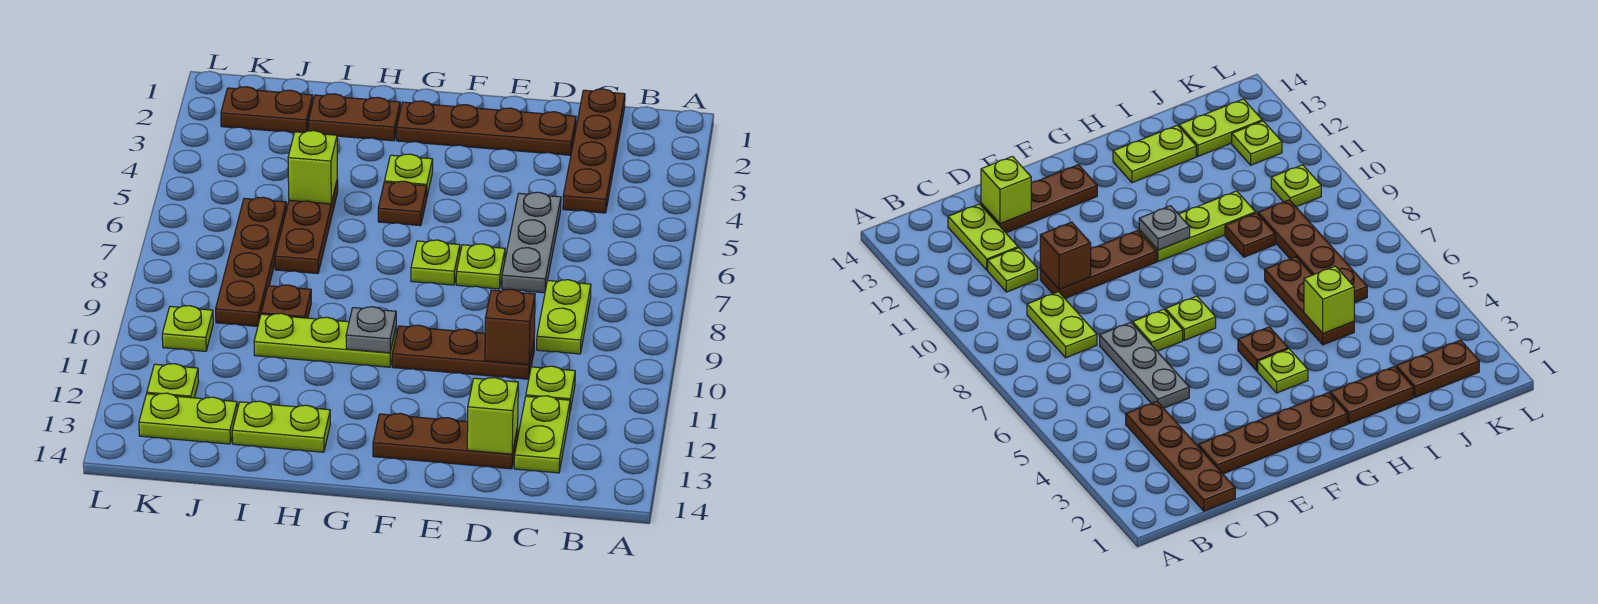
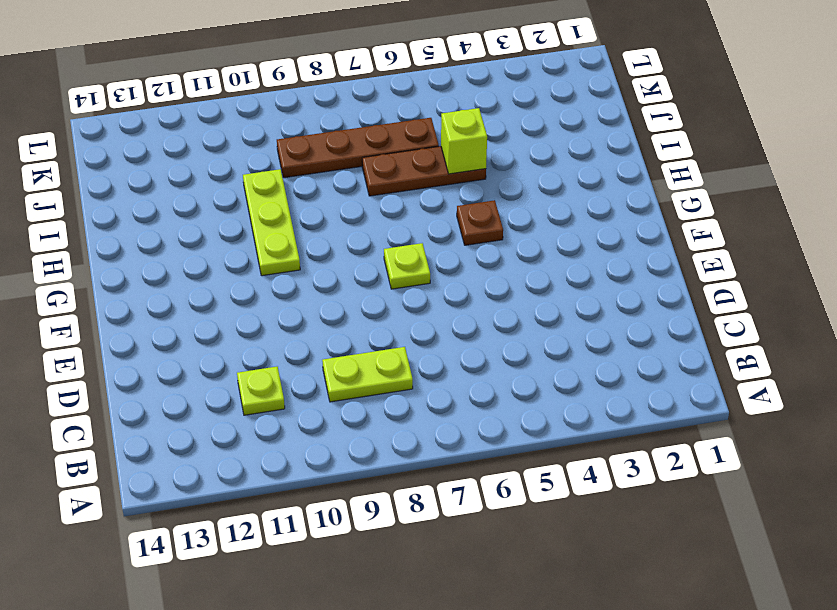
none -> brown plate C1:C4 level 1
none -> lime plate C12:C13 level 1
none -> brown plate D2:G2 level 1

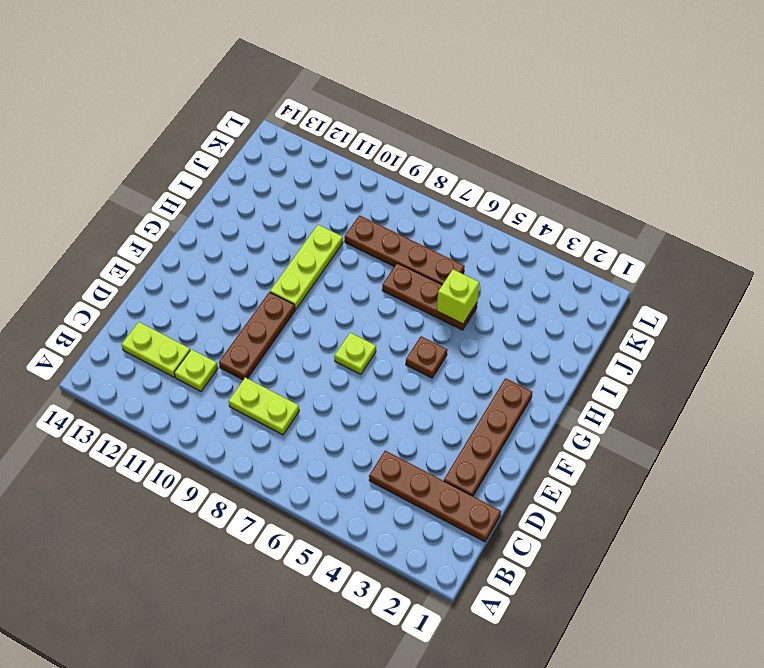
none -> grey plate D5:D7 level 1
none -> brown plate D13:F13 level 1
none -> lime plate E7 level 1

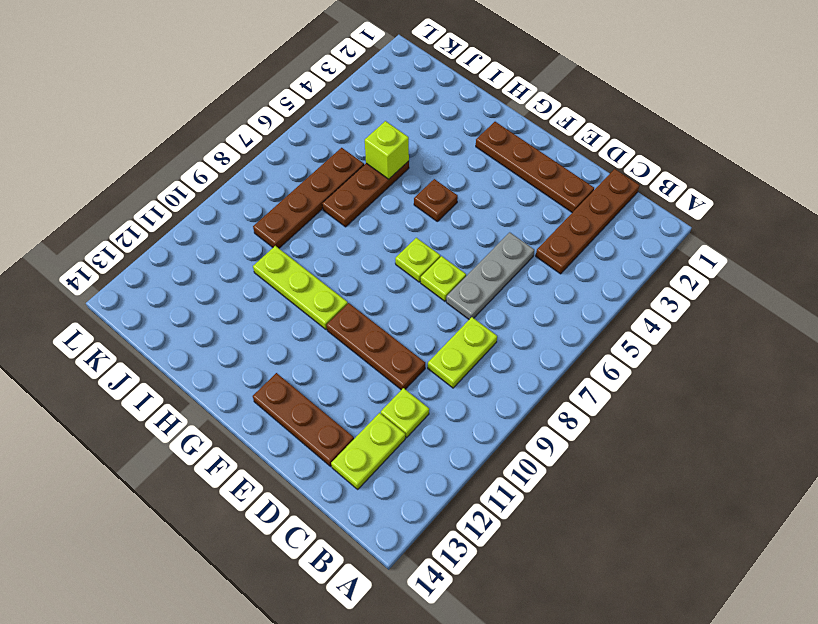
none -> lime plate G4 level 1
none -> brown plate H2:I2 level 1
none -> lime plate H13:I13 level 1

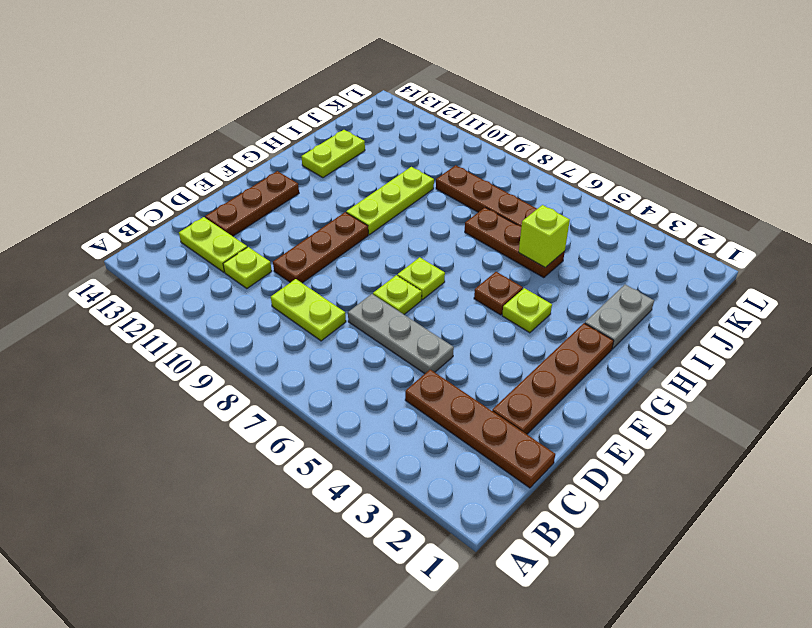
grey plate H2:I2 level 1 -> brown plate H2:I2 level 1
none -> brown plate I9 level 1
none -> brown plate J2:K2 level 1
none -> lime plate J13:K13 level 1

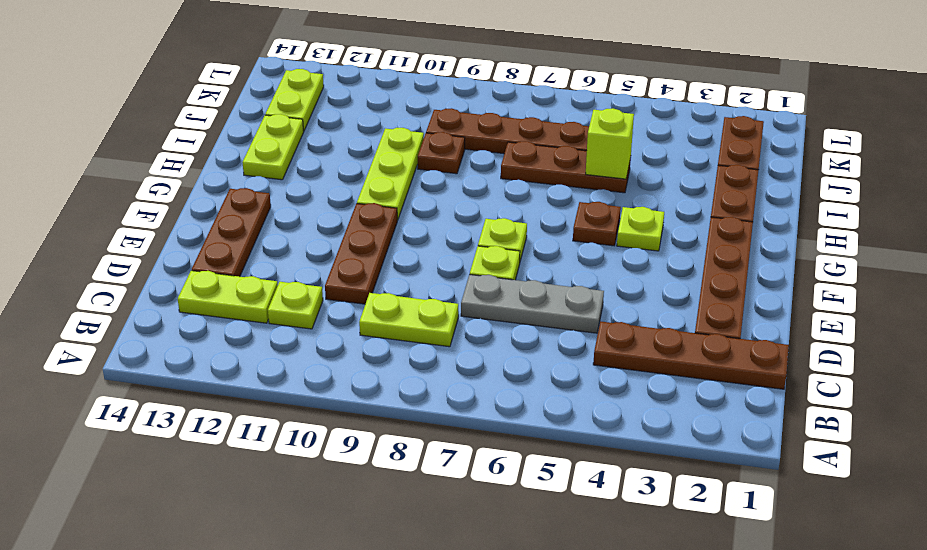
none -> lime plate K10 level 1
none -> lime plate K12 level 1
none -> brown brick D10 level 2

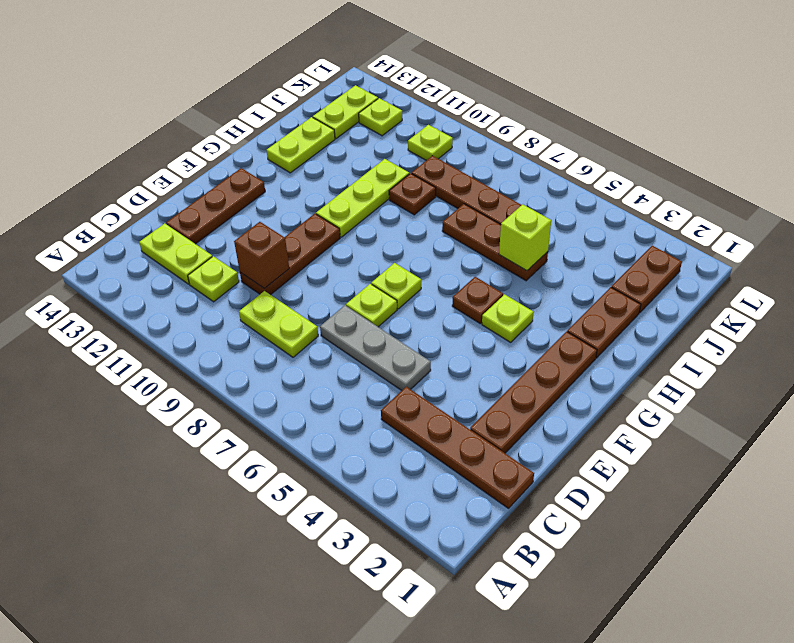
none -> lime brick D13 level 2
none -> grey plate G10 level 2

